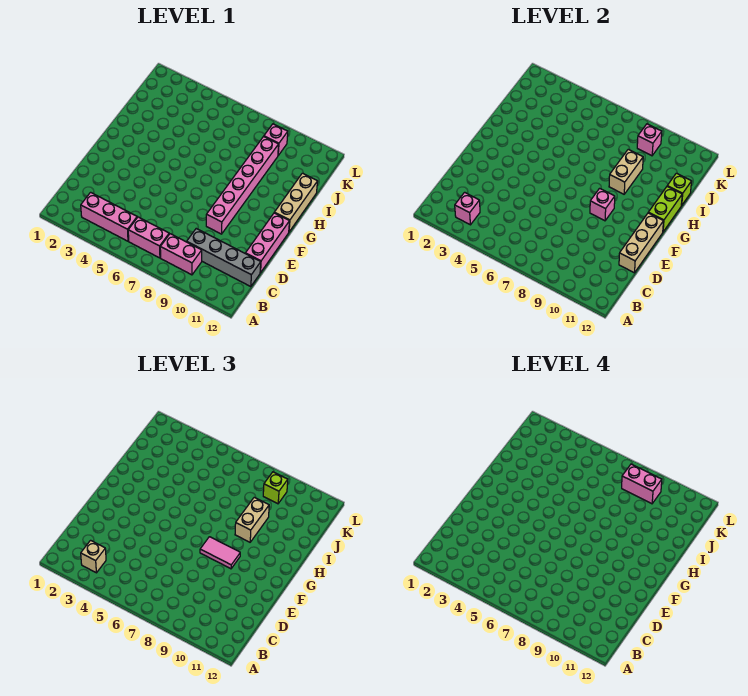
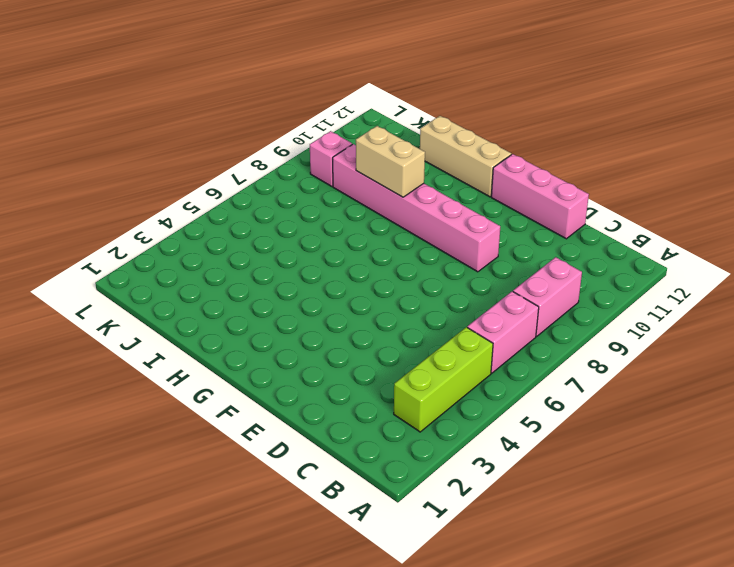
lime brick B3:B5 level 1 -> pink brick B3:B5 level 1
none -> grey brick C9:C12 level 1
none -> pink brick B3 level 2
none -> tan brick D12:F12 level 2

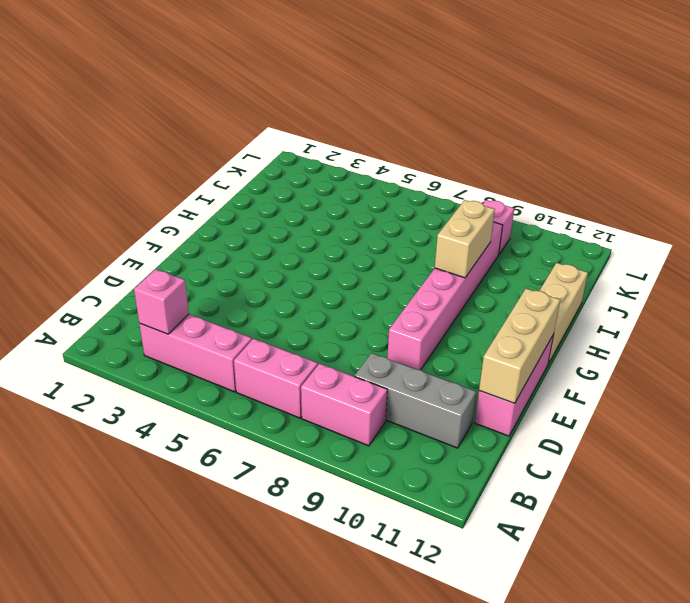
grey brick C9:C11 level 1 -> grey brick C9:C12 level 1
none -> pink brick F9 level 2
none -> lime brick G12:H12 level 2
none -> lime brick I12 level 2

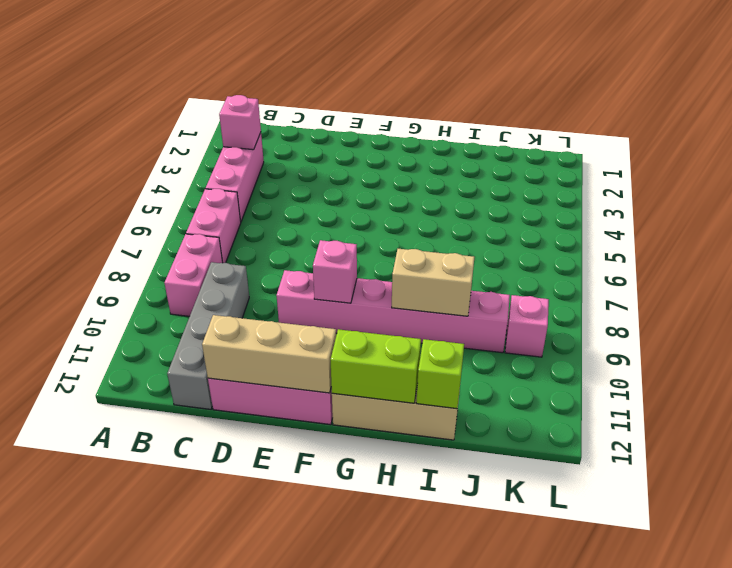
none -> pink brick K9 level 2
none -> tan brick B3 level 3
none -> pink tile F8:F9 level 3

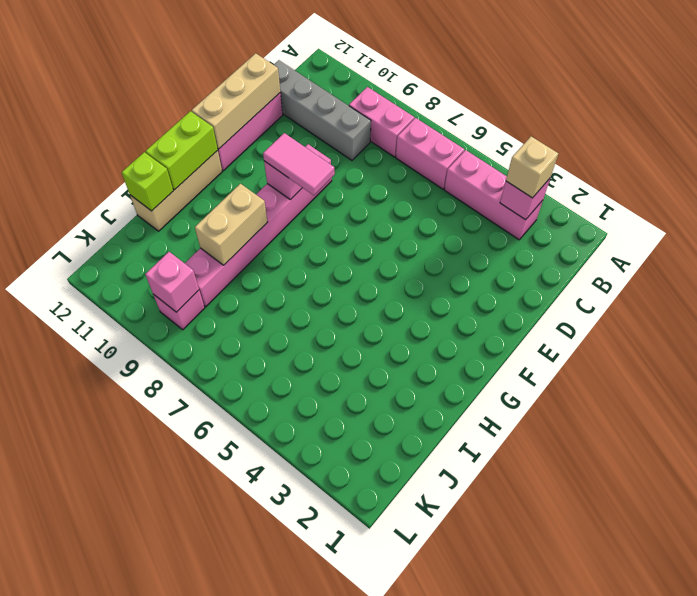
none -> tan brick H9:I9 level 3
none -> lime brick K9 level 3
none -> pink brick K8:K9 level 4

